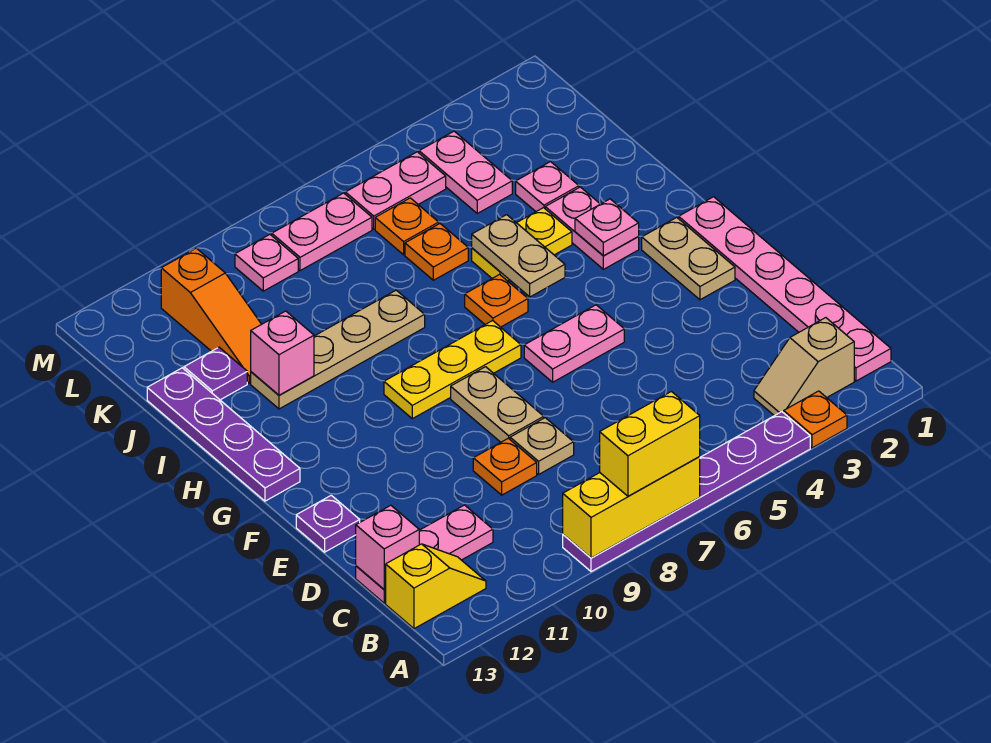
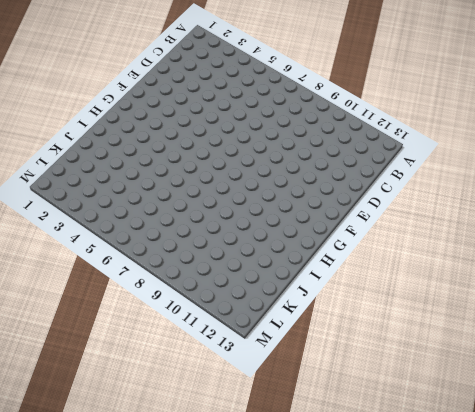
none -> orange plate A3 level 1
none -> purple plate A4:A9 level 1
none -> pink plate B1:G1 level 1
none -> tan slope B2:B3 level 1 top 2

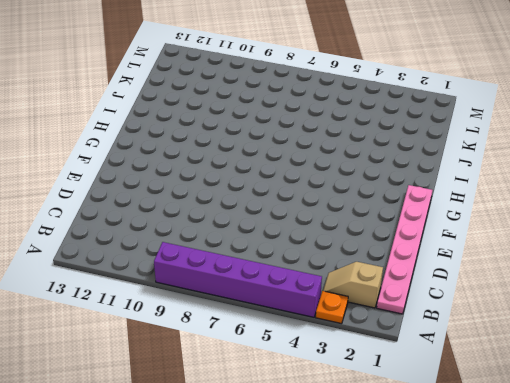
purple brick A4:A9 level 1 -> purple plate A4:A9 level 1
none -> yellow slope B12:B13 level 1 top 13
none -> pink plate C11:C13 level 1
none -> tan plate D8 level 1
none -> orange plate D9 level 1

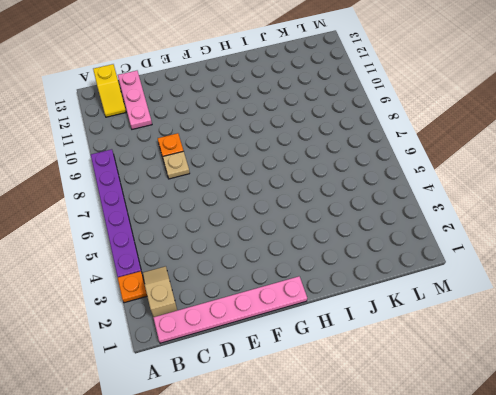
none -> tan plate E8:F8 level 1
none -> purple plate E13 level 1
none -> tan plate F2:G2 level 1
none -> pink plate F5:F6 level 1

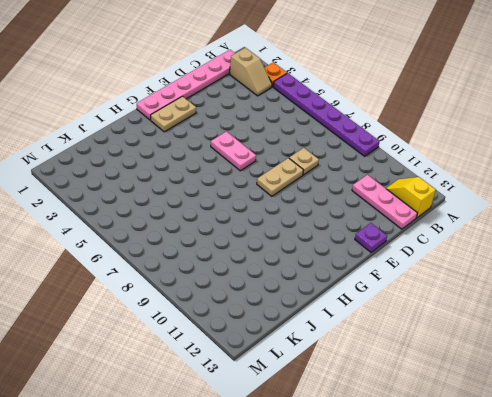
none -> orange plate D9 level 1
none -> yellow plate G7:G9 level 1
none -> purple plate G13:J13 level 1
none -> pink plate H3:I3 level 1

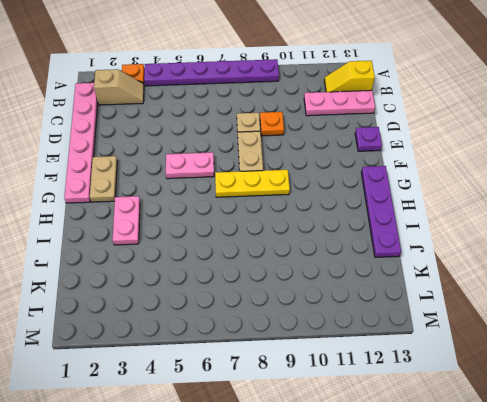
none -> orange plate H6 level 1
none -> yellow plate I4:I5 level 1
none -> tan plate I8:I11 level 1
none -> pink plate J3 level 1

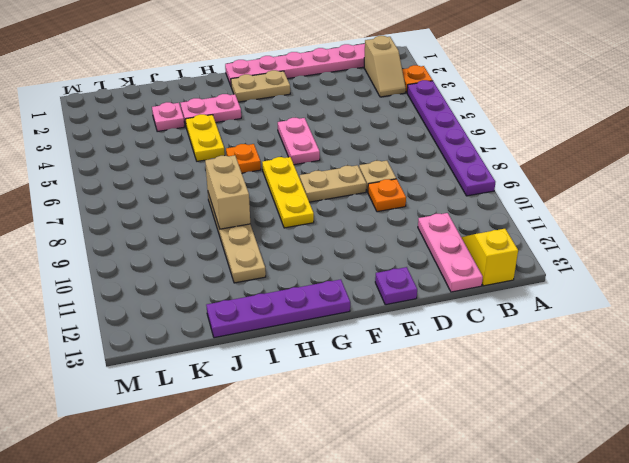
tan brick I8:I9 level 2 -> none
none -> orange plate J6 level 1
none -> orange slope J11:L11 level 1 top L
none -> purple plate J12 level 1
none -> pink plate K4:L4 level 1

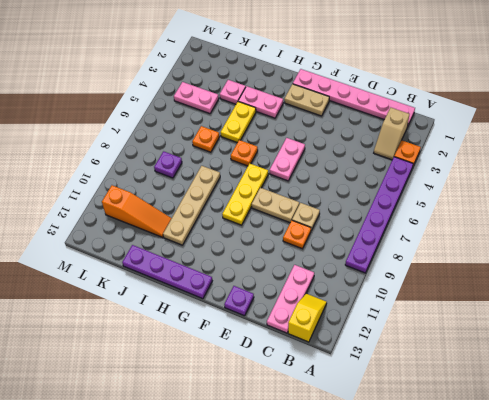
purple plate K8 level 1 -> purple plate J12 level 1
none -> orange plate K6 level 1
none -> pink plate L5:L6 level 1
none -> pink plate L7:L8 level 1
none -> pink plate L9 level 1

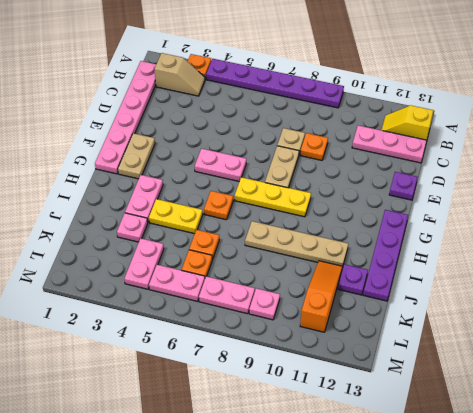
none -> yellow brick A7:A9 level 2
none -> pink brick C13 level 2
none -> pink plate H3 level 2
none -> tan plate H5:I5 level 2

